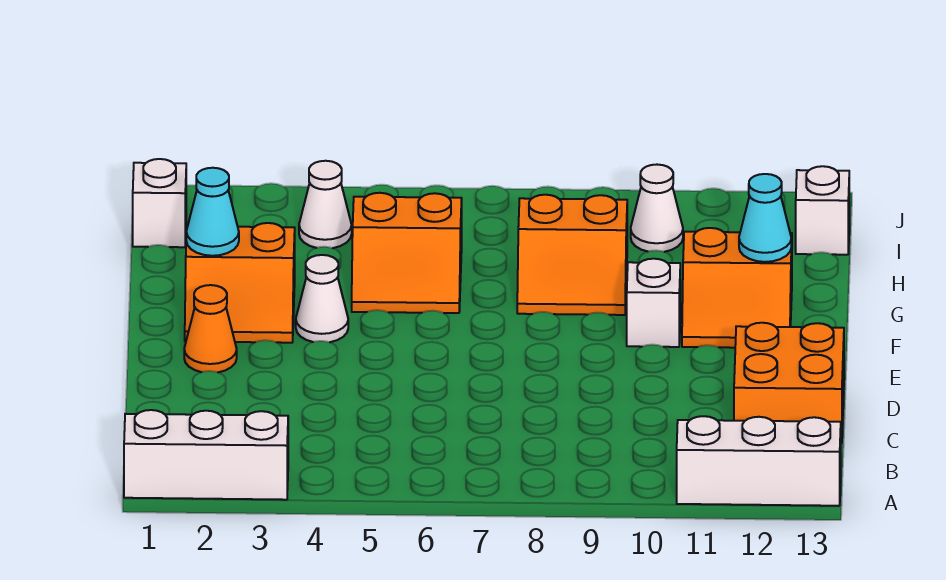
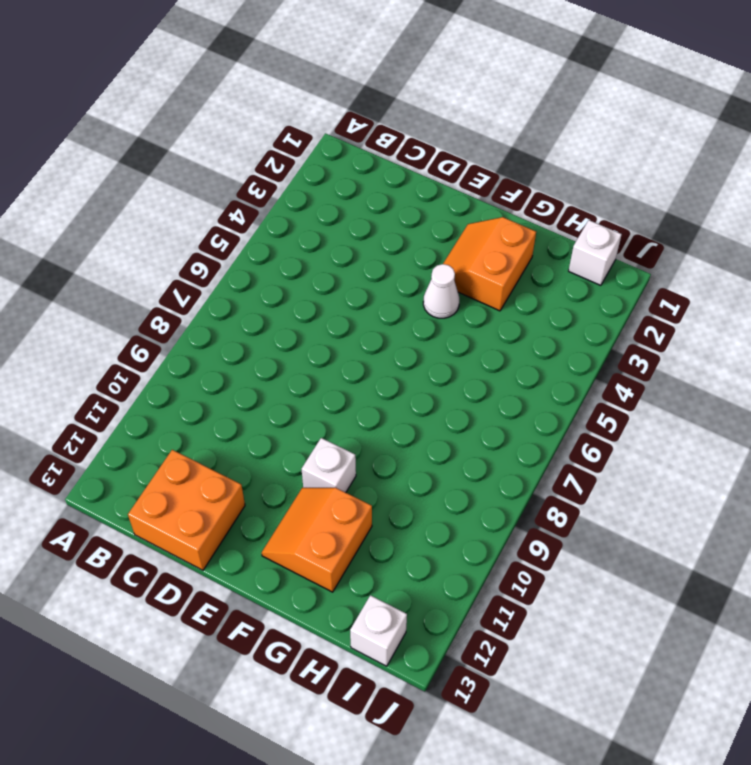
none -> white brick A1:A3 level 1
none -> white brick A11:A13 level 1
none -> orange cone E2 level 1

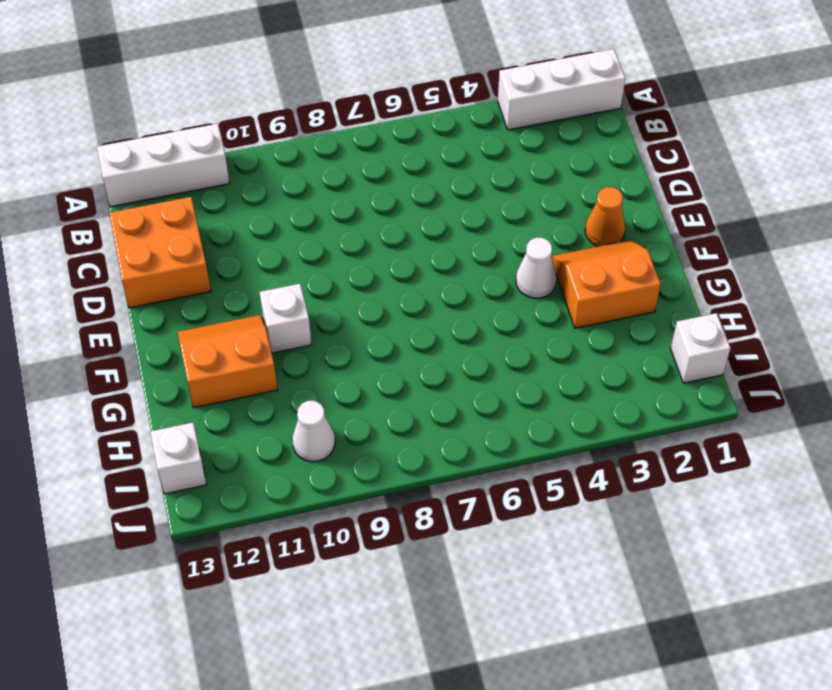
none -> orange slope G5:H6 level 1 top H
none -> orange slope G8:H9 level 1 top H
none -> white cone I4 level 1

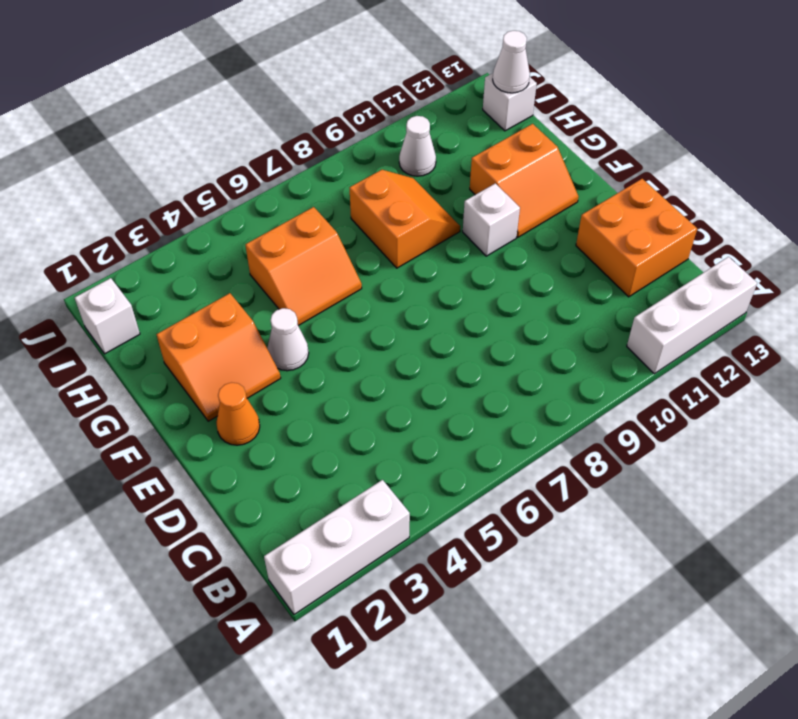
orange slope G8:H9 level 1 top 8 -> orange slope G8:H9 level 1 top H
white cone I13 level 2 -> white cone I4 level 1
none -> cyan cone G2 level 2
none -> cyan cone G12 level 2

